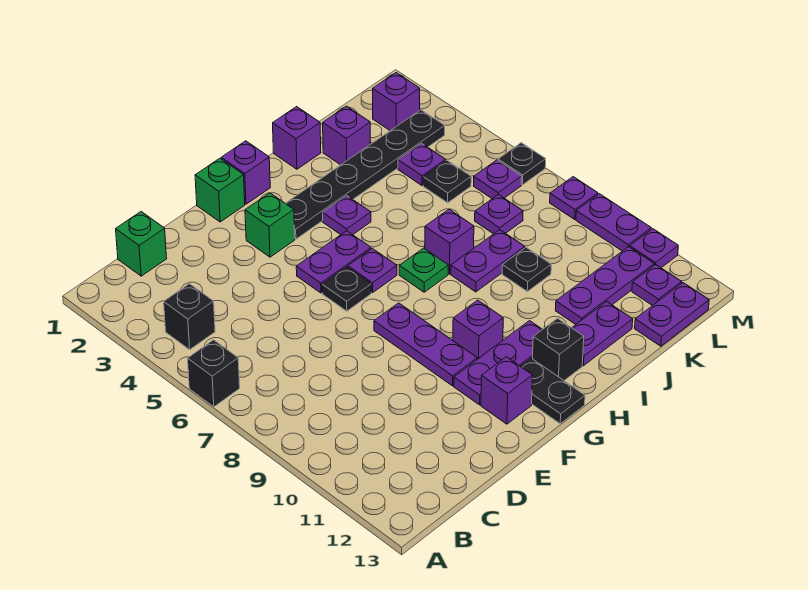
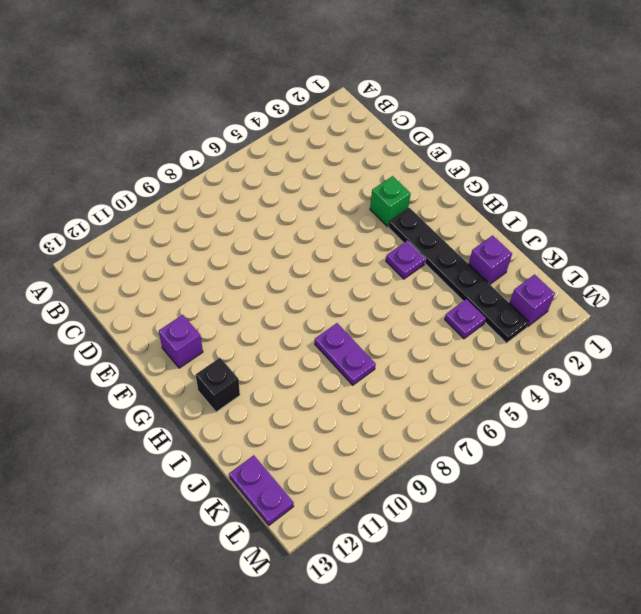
none -> black brick A6 level 1
none -> black brick B4 level 1
none -> green brick C1 level 1
none -> green brick F1 level 1

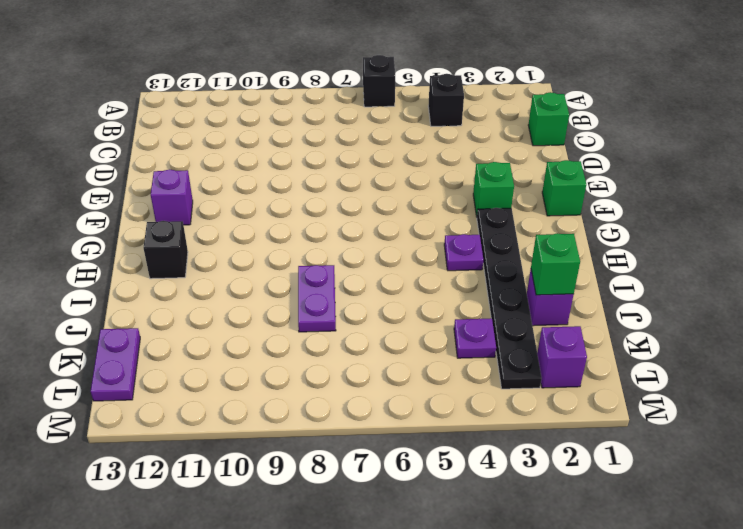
green brick J2 level 2 -> none
none -> purple plate F5:G5 level 1
none -> black plate F6 level 1
none -> purple plate F8:F10 level 1
none -> purple plate F11:H11 level 1

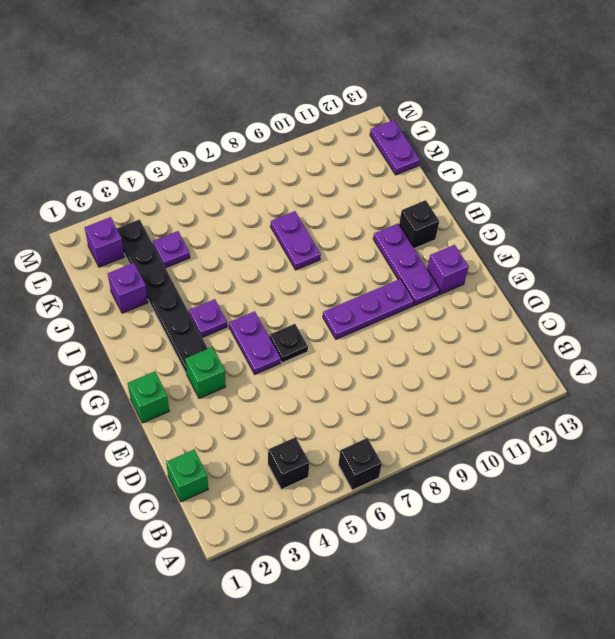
none -> purple brick G1 level 1
none -> purple plate G6 level 1
none -> purple brick G10 level 1
none -> black plate G12:G13 level 1

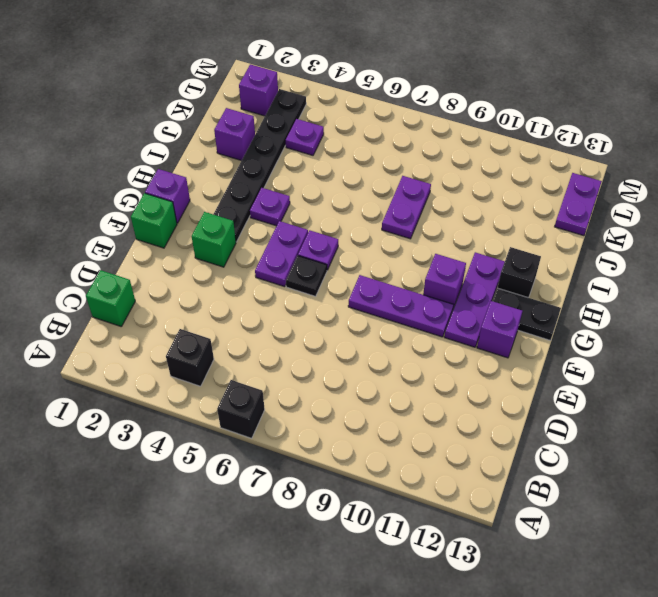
none -> green plate H7 level 1
none -> purple brick I1 level 1
none -> purple brick I7 level 1
none -> purple plate I12:J12 level 1

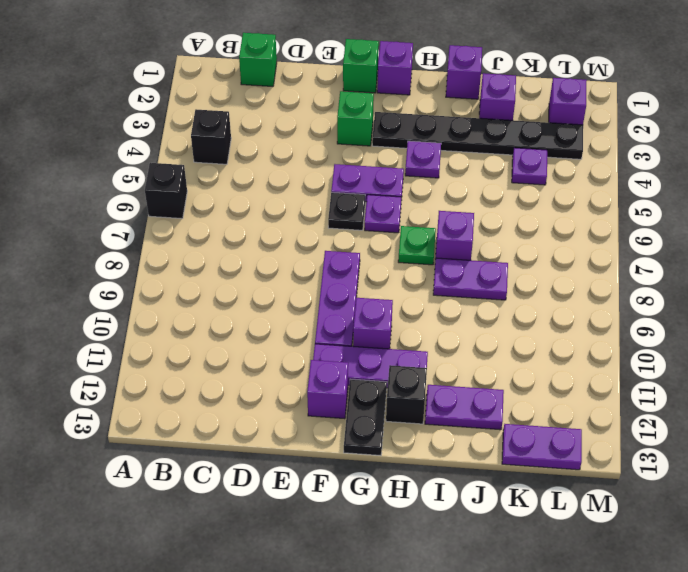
none -> black plate J9 level 1
none -> purple plate J11:L11 level 1
none -> black plate K5 level 1
none -> purple plate K7 level 1

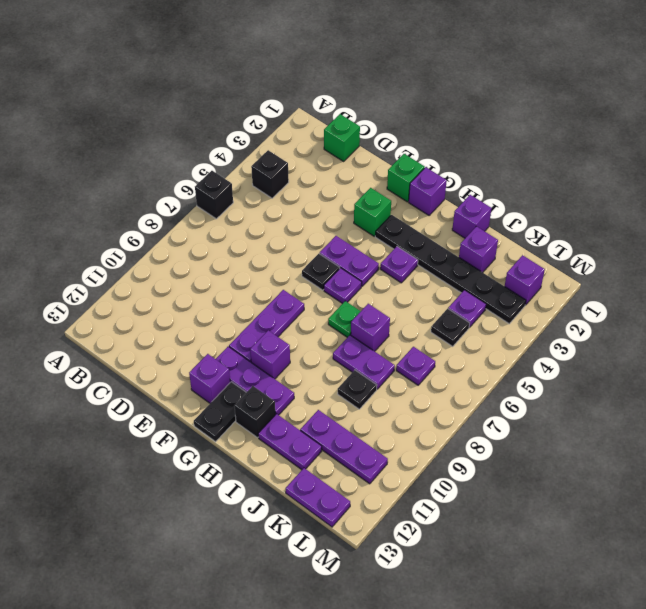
none -> purple plate L6 level 1
none -> purple plate L12 level 1
none -> black plate M6 level 1
none -> purple plate M8 level 1

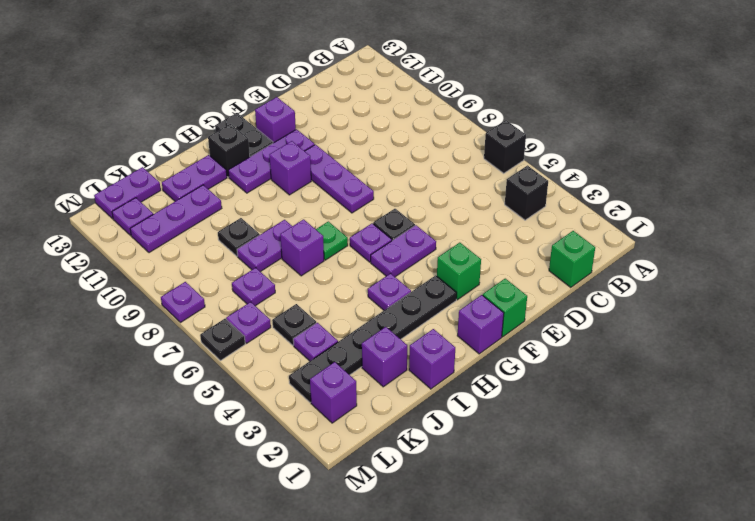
none -> purple plate M9:M10 level 1
none -> purple plate M11 level 1

